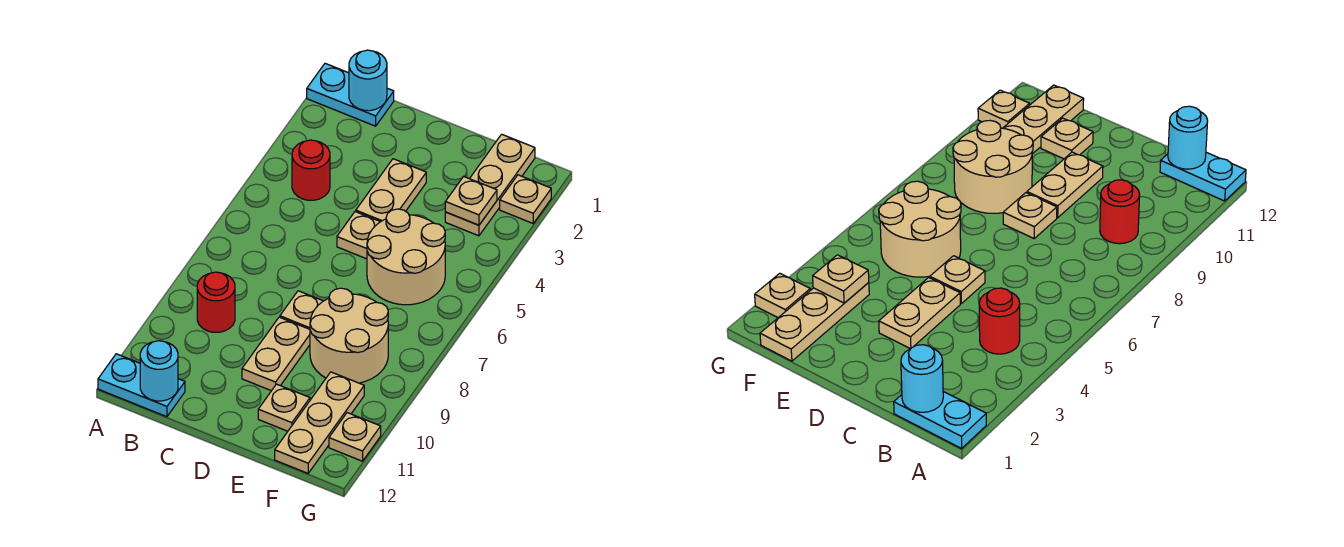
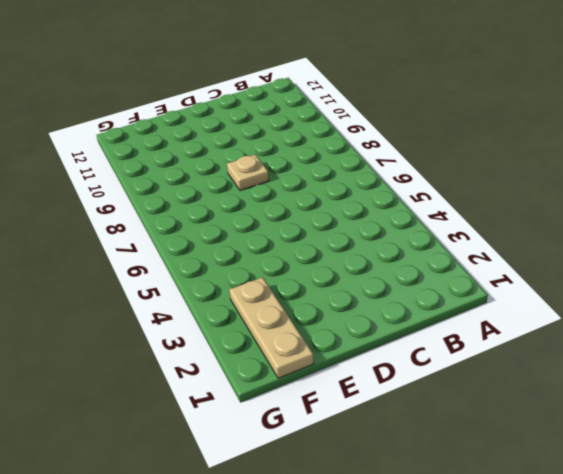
none -> cyan plate A1:B1 level 1
none -> cyan plate A12:B12 level 1
none -> red round brick B4 level 1

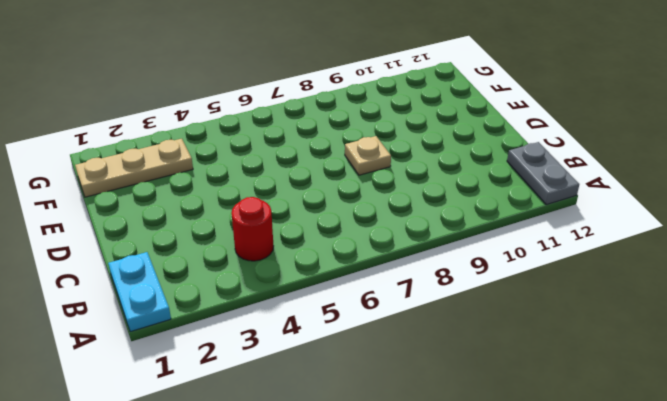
grey plate A12:B12 level 1 -> cyan plate A12:B12 level 1
none -> red round brick B9 level 1
none -> tan plate D3:D4 level 1
none -> tan plate D5 level 1

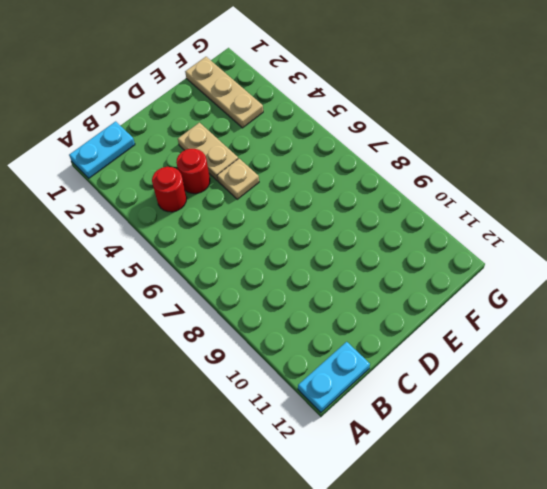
red round brick C4 level 1 -> red round brick B9 level 1
none -> tan plate D8 level 1
none -> tan plate D9:D10 level 1
none -> tan round brick E5:F6 level 1

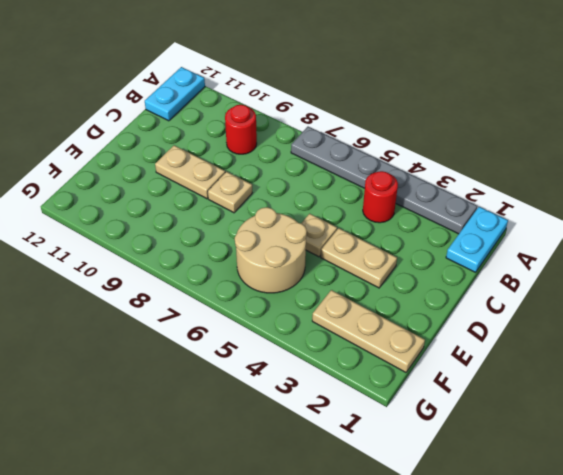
grey plate A2:A7 level 1 -> none
none -> tan round brick E8:F9 level 1
none -> tan plate E11 level 1
none -> tan plate F10:F12 level 1

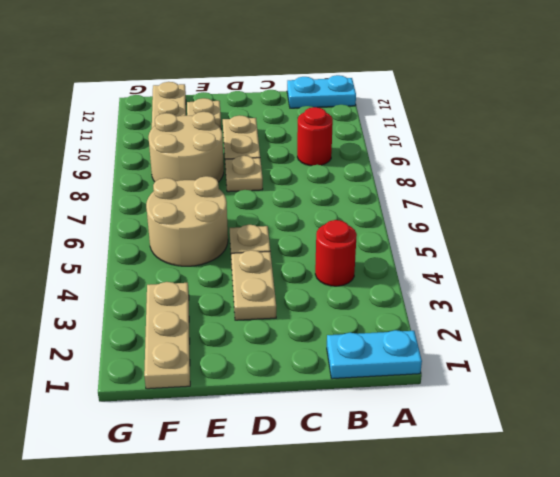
none -> tan plate G2 level 1
none -> tan plate G11 level 1
none -> cyan round brick B1 level 2

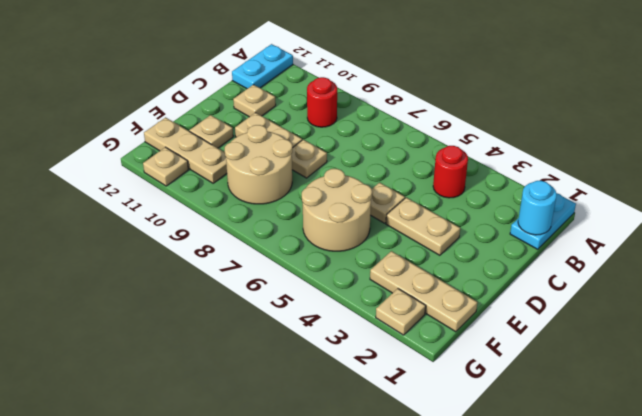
tan plate C11 level 1 -> tan plate F3 level 2
none -> cyan round brick B12 level 2

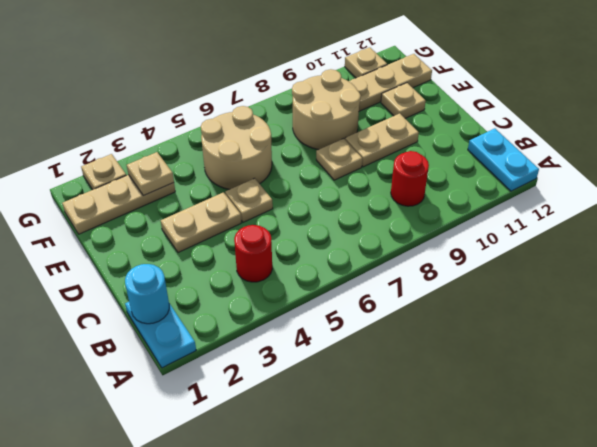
none -> cyan round brick B12 level 2

